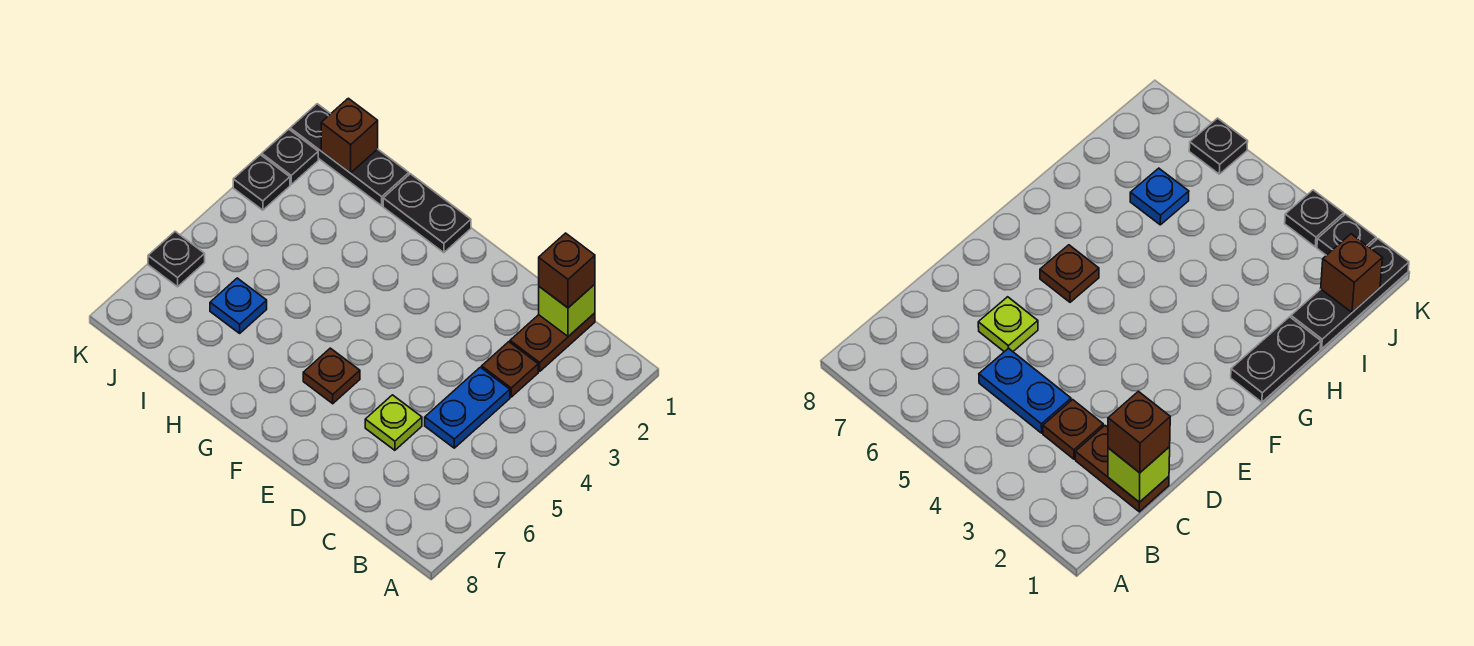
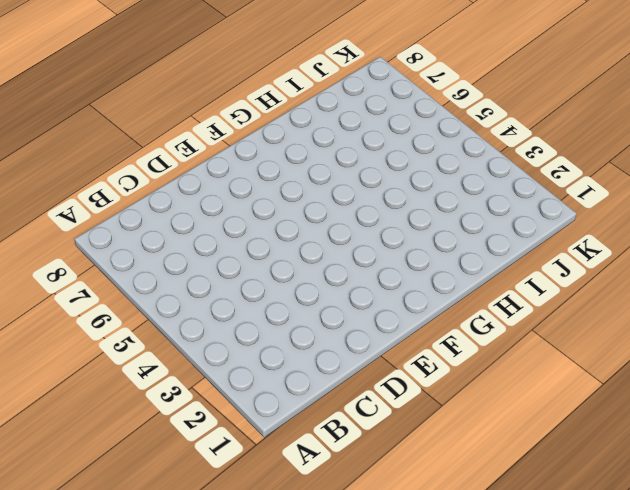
none -> brown plate C1:C2 level 1
none -> brown plate C3 level 1
none -> blue plate C4:C5 level 1

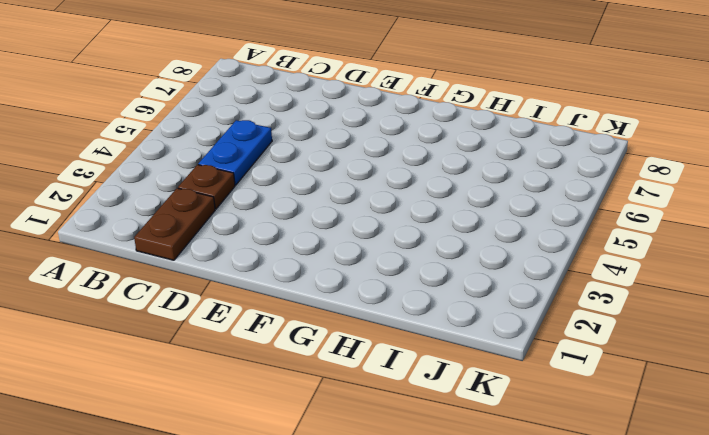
none -> lime plate D6 level 1
none -> brown plate F6 level 1
none -> black plate G1:H1 level 1

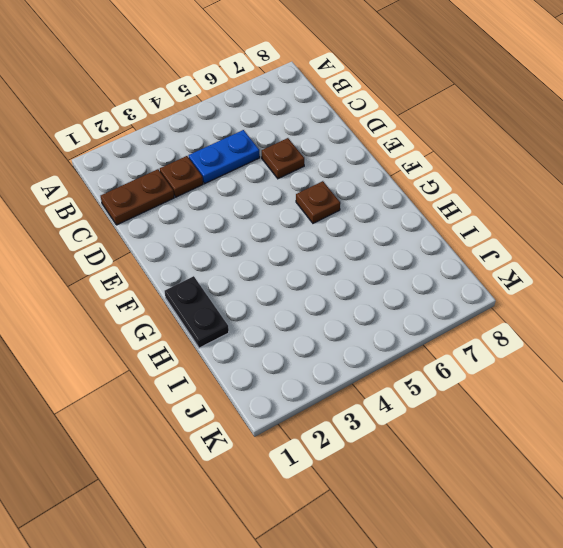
brown plate D6 level 1 -> lime plate D6 level 1
none -> black plate I1:K1 level 1
none -> blue plate I6 level 1
none -> black plate K2 level 1

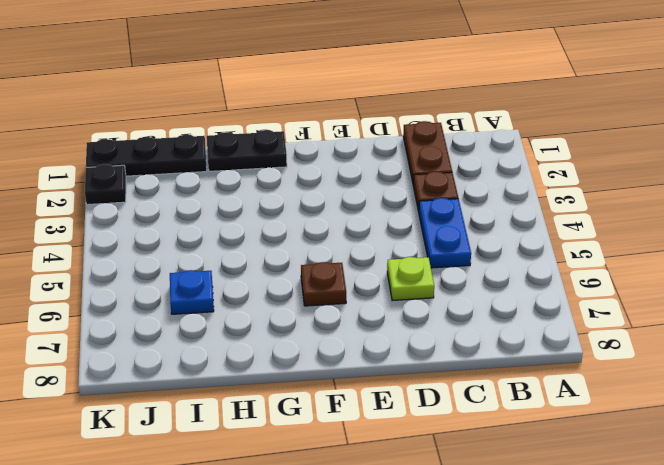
none -> black plate K3 level 1
none -> black plate K6 level 1
none -> lime brick C1 level 2

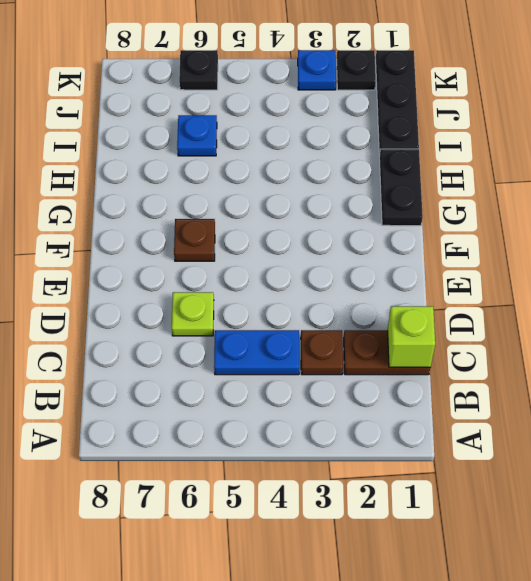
blue plate K3 level 1 -> black plate K3 level 1
none -> brown brick J1 level 2
none -> brown brick C1 level 3

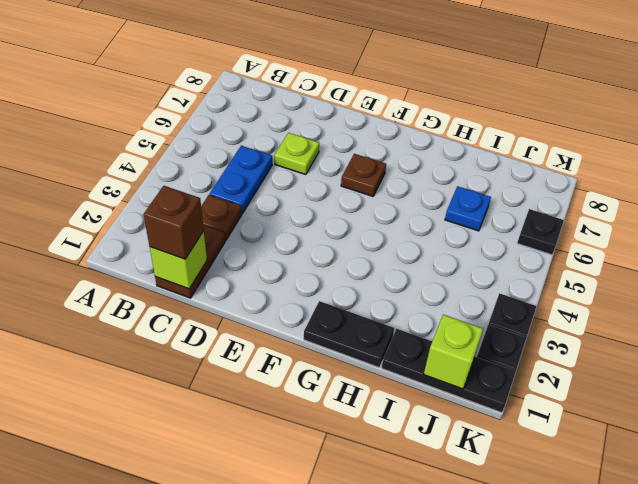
lime brick J1 level 2 -> brown brick J1 level 2

